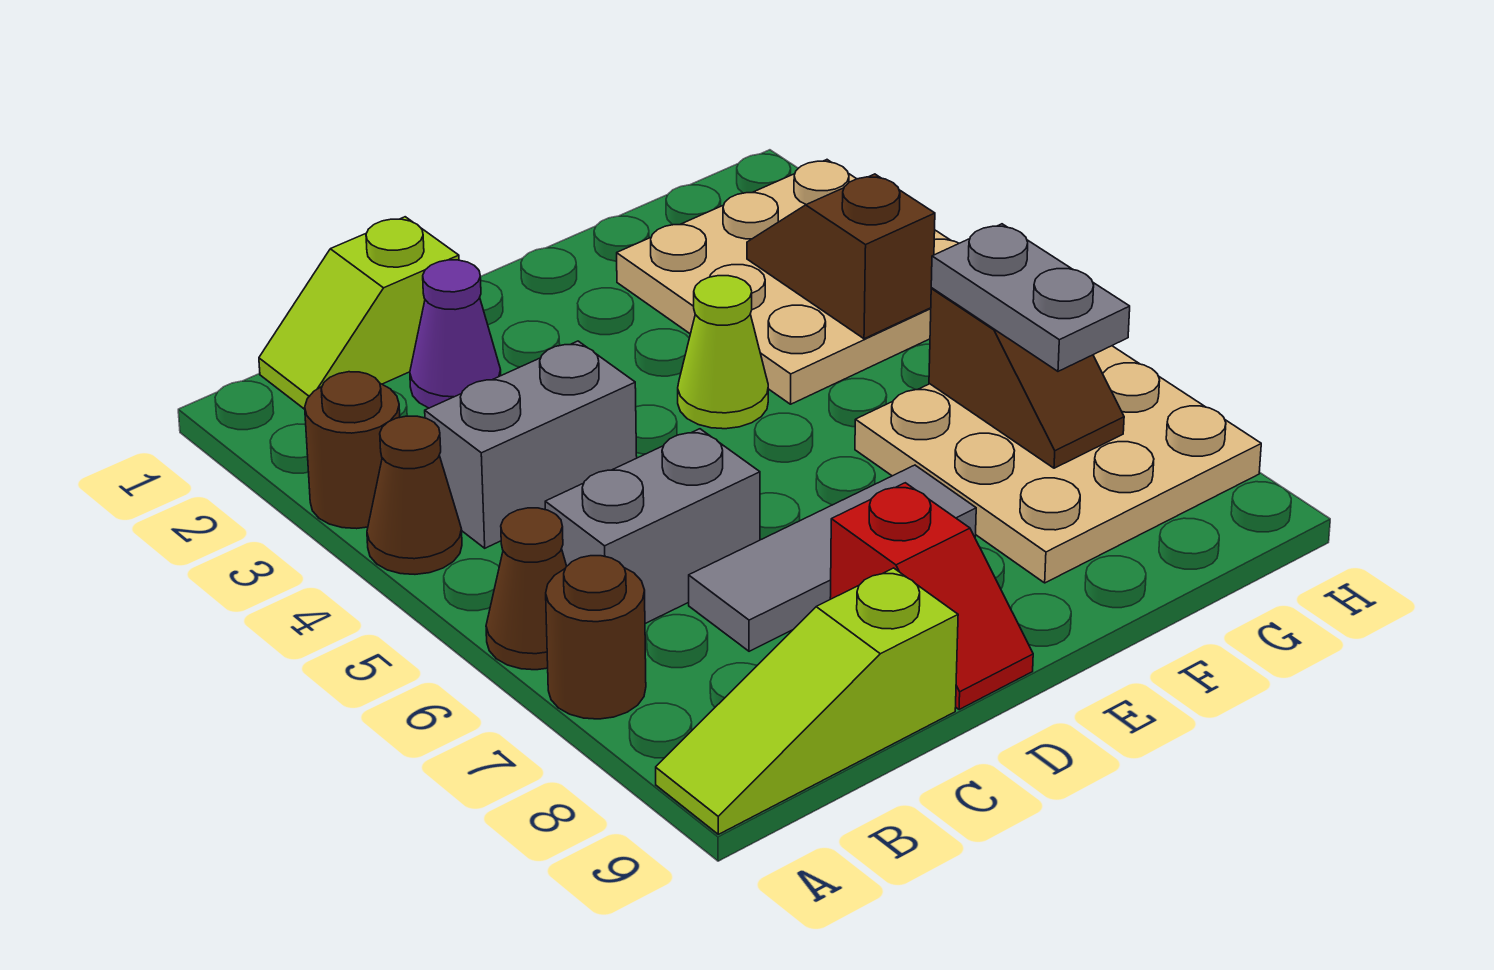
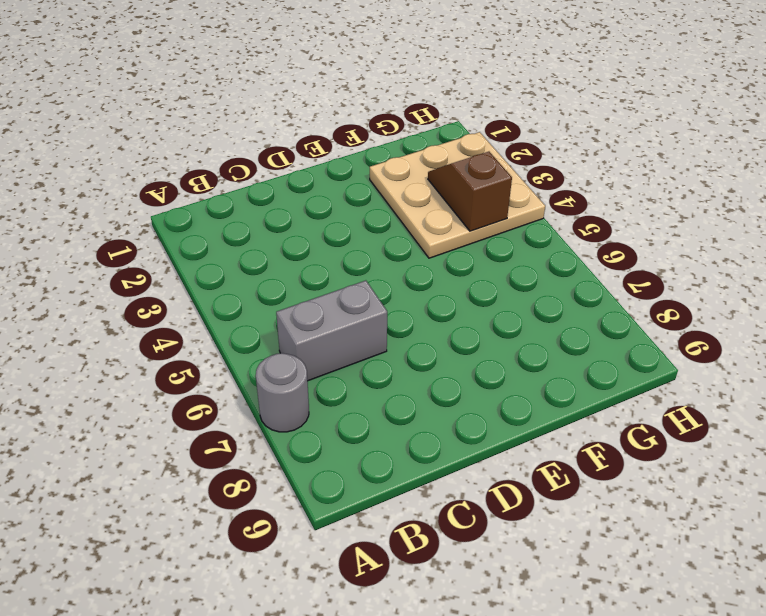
grey round brick A7 level 1 -> brown round brick A7 level 1
none -> brown round brick A3 level 1
none -> brown cone A4 level 1
none -> brown cone A6 level 1

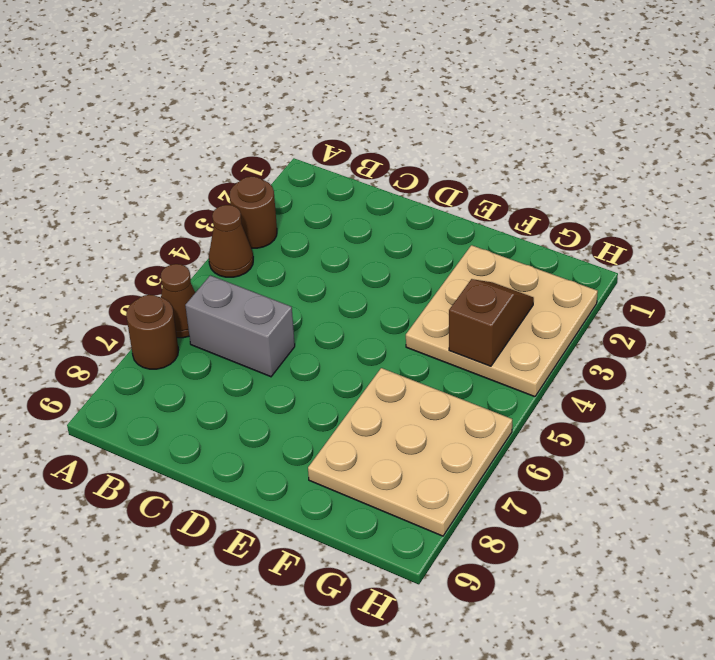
none -> lime slope A9:C9 level 1 top C
none -> lime slope B1:C1 level 1 top C
none -> grey brick B4:C4 level 1

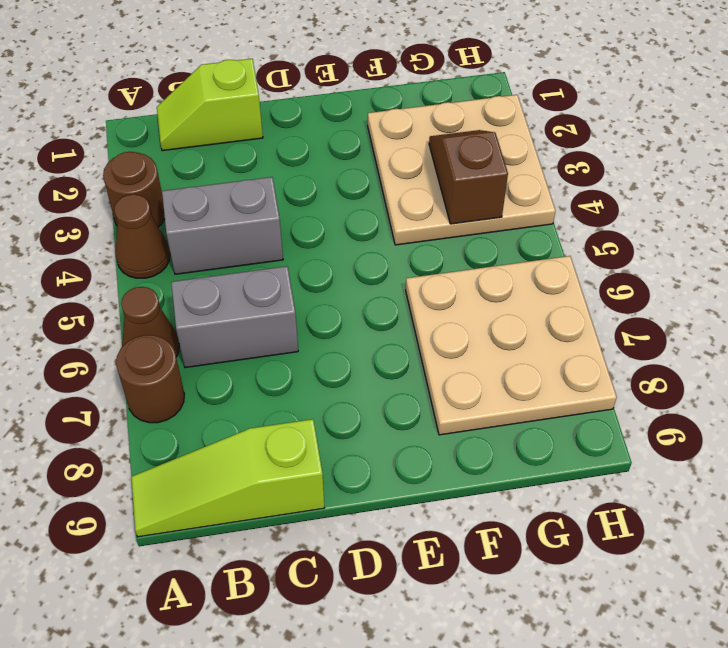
none -> purple cone C2 level 1
none -> grey tile C7:E7 level 1
none -> red slope D8:D9 level 1 top 8

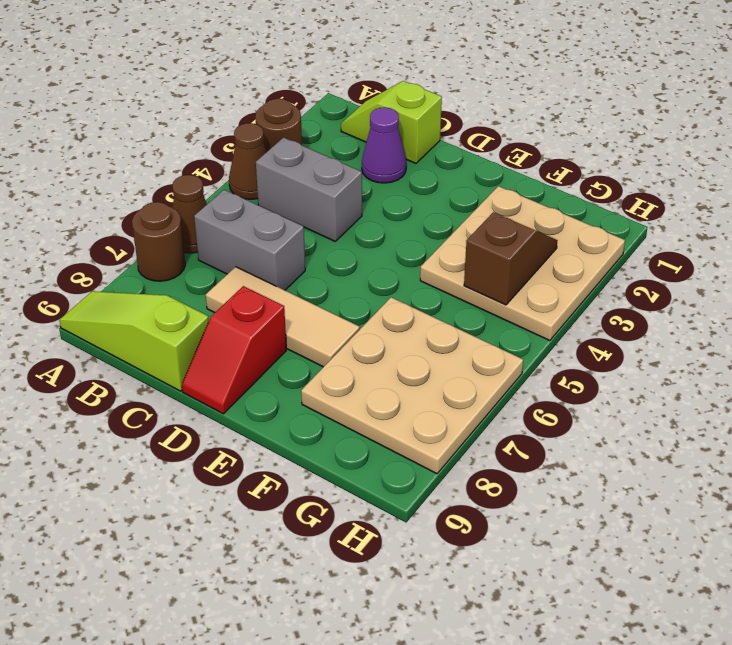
tan tile C7:E7 level 1 -> grey tile C7:E7 level 1
none -> lime cone E4 level 1
none -> brown slope G6:G7 level 2 top 6
none -> grey plate G6:G7 level 3

